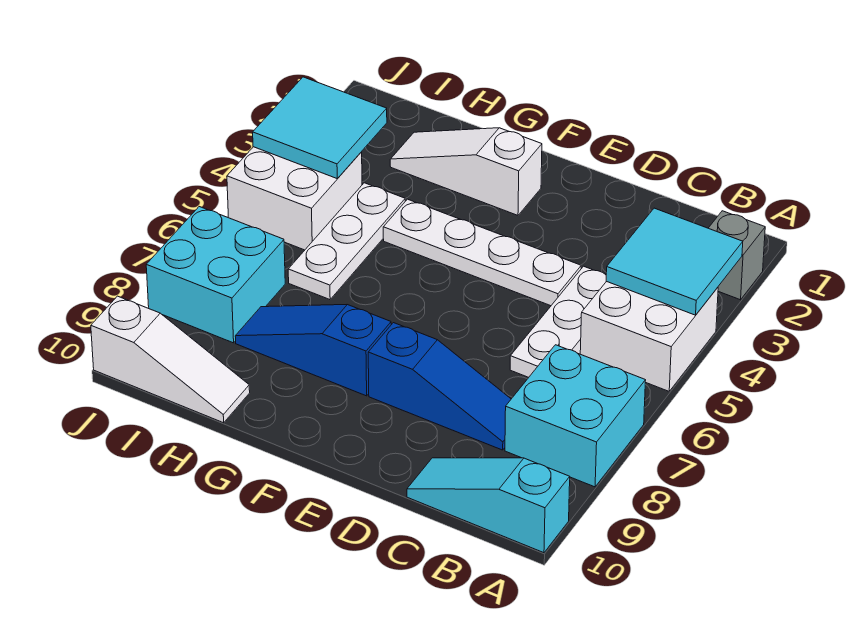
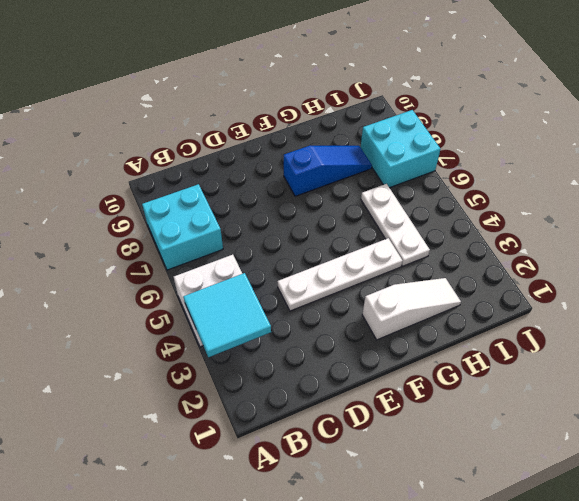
none -> grey brick A2 level 1
none -> cyan slope A10:C10 level 1 top A
none -> white plate C4:C6 level 1

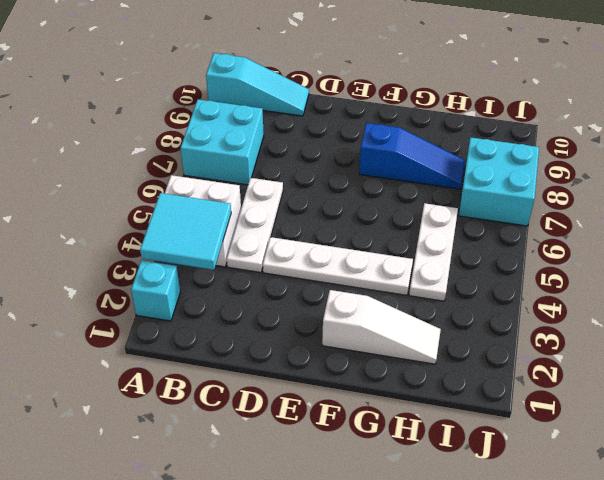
cyan brick A2 level 1 -> grey brick A2 level 1
none -> blue slope C8:E8 level 1 top E
none -> white slope H10:J10 level 1 top J
none -> white brick I4:J5 level 1

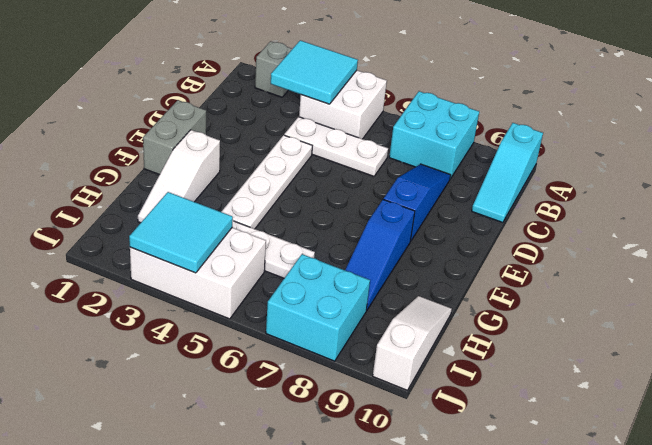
grey brick E1:F1 level 1 -> none
white brick I3:J5 level 1 -> white brick I4:J5 level 1

